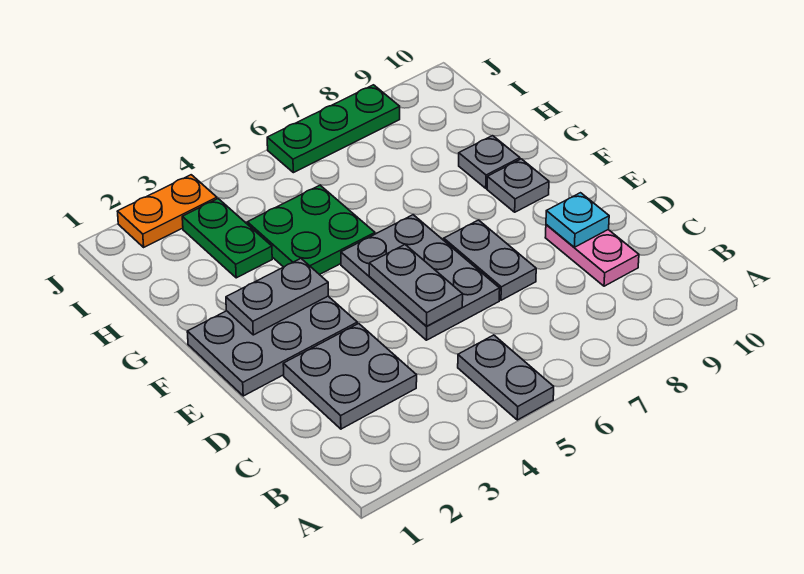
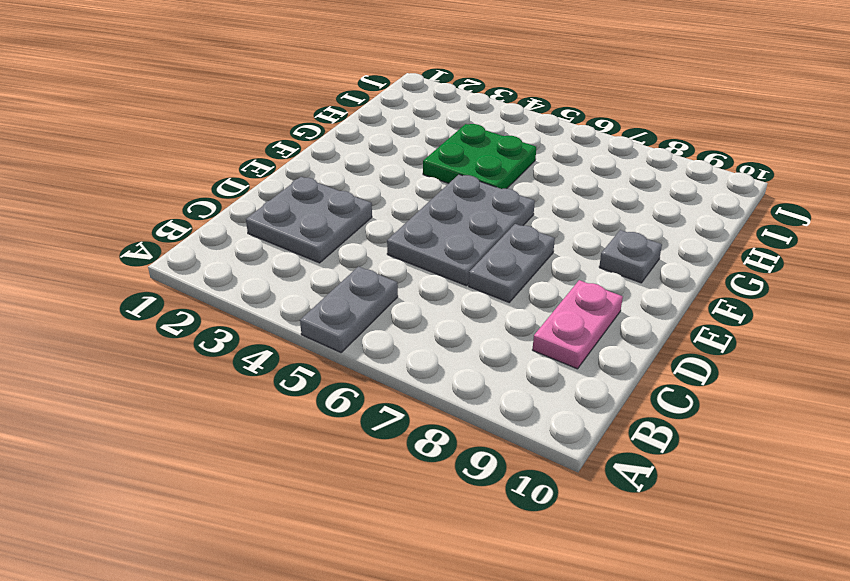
none -> grey plate E1:F3 level 1
none -> grey plate G9 level 1
none -> green plate H3:I3 level 1

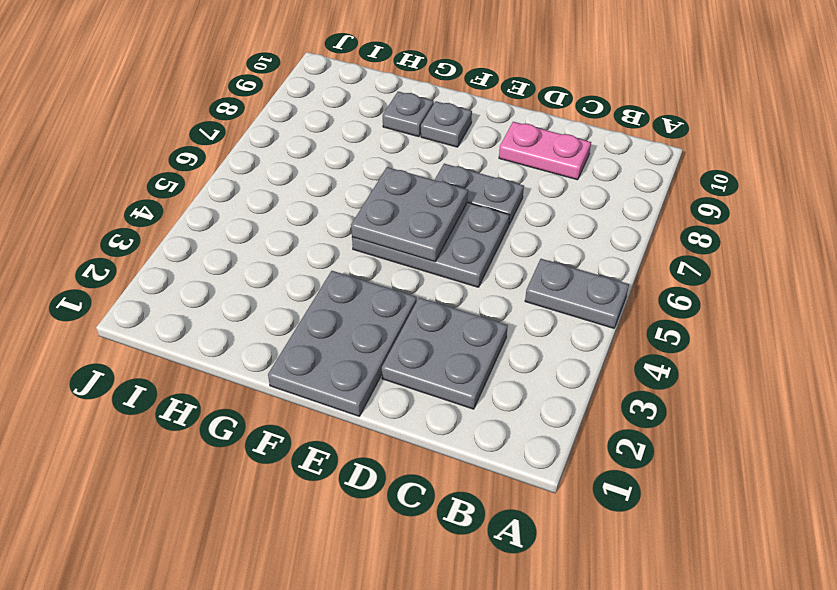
grey plate E5:F6 level 2 -> grey plate D5:E5 level 2
none -> green plate G4:H5 level 1
none -> green plate H3:I3 level 1
none -> orange plate J2:J3 level 1

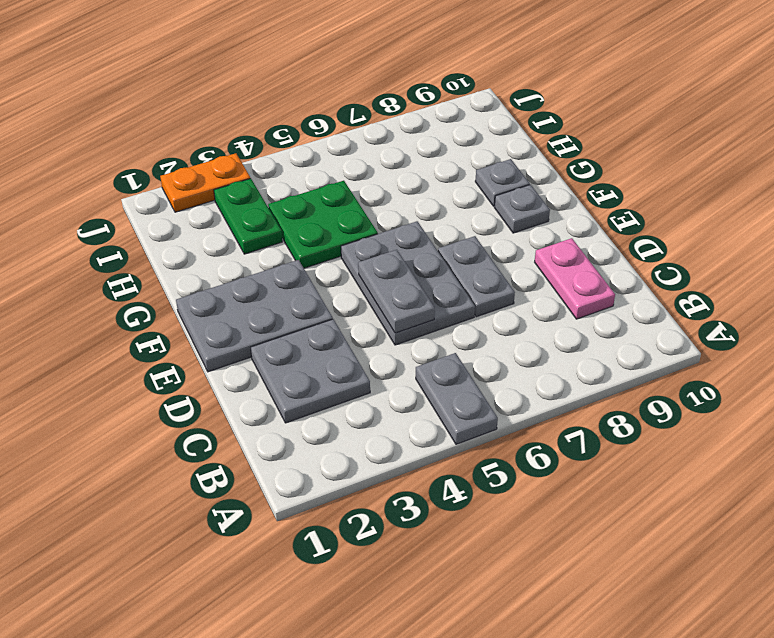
none -> green plate J6:J8 level 1
none -> cyan plate D9 level 2
none -> grey plate F2:F3 level 2

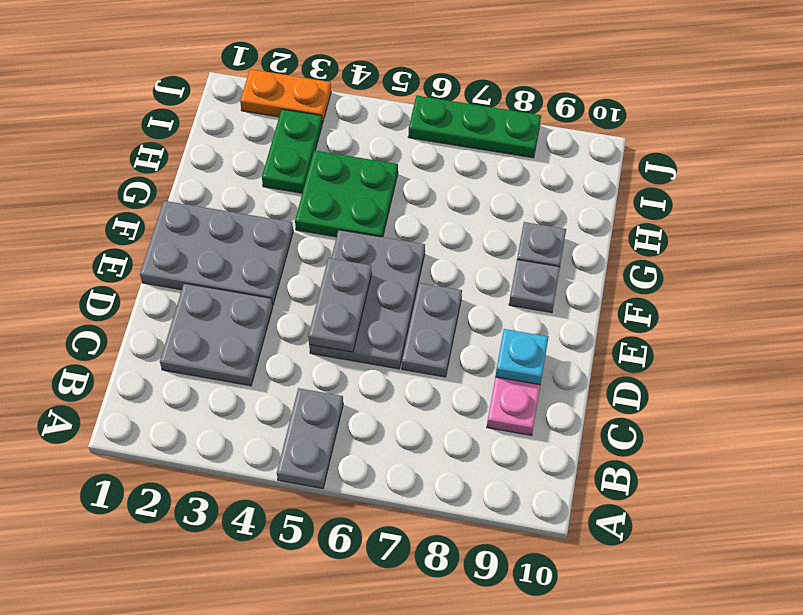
none -> grey plate F2:F3 level 2

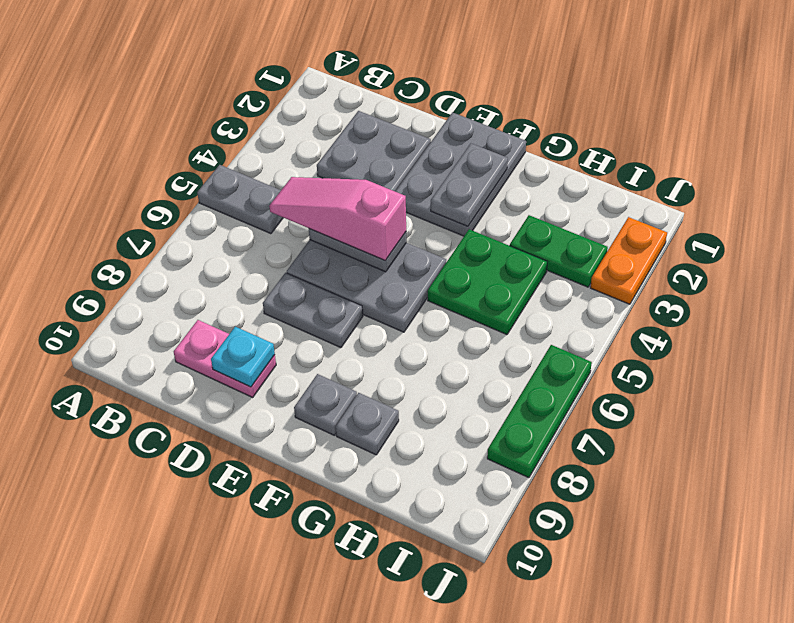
pink slope C5:E5 level 3 top E -> none

